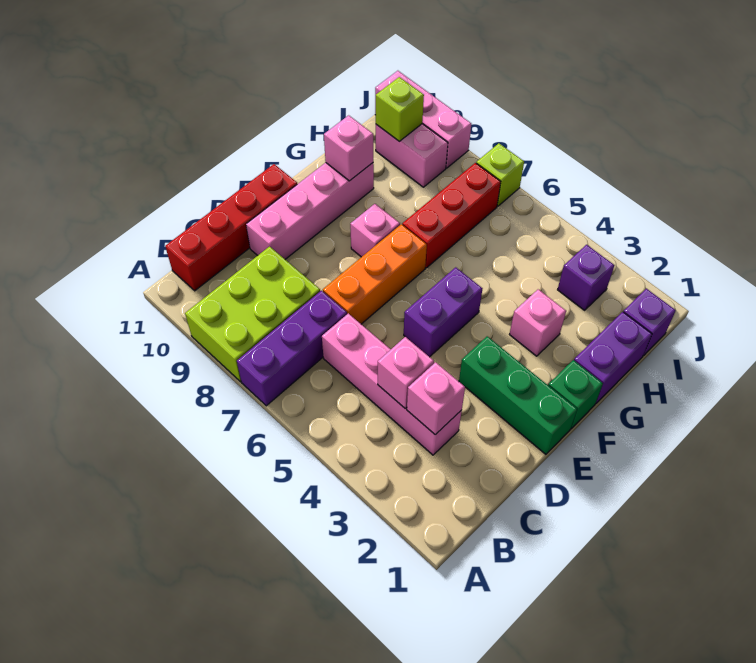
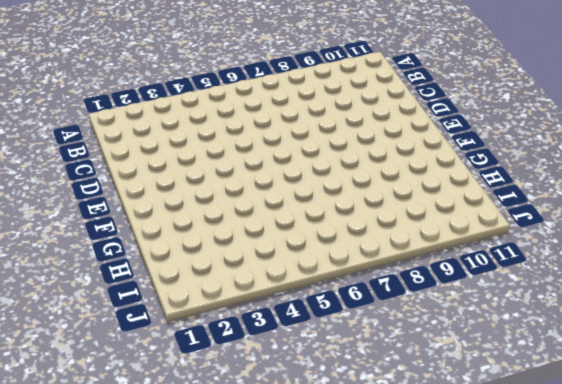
none -> purple brick A7:C7 level 1
none -> lime brick A8:C9 level 1
none -> red brick B11:E11 level 1

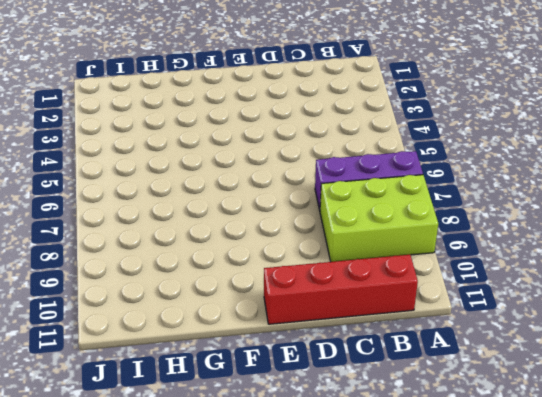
none -> pink brick C3:C6 level 1
none -> orange brick D7:F7 level 1
none -> pink brick D10:G10 level 1

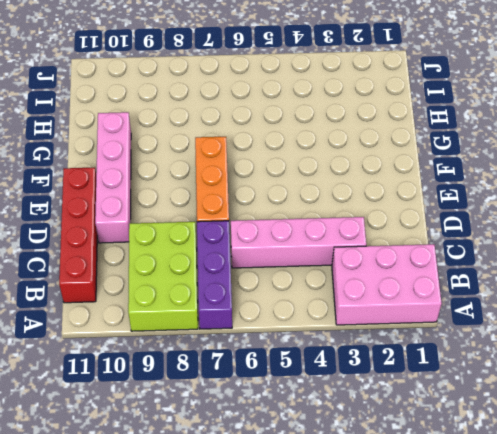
pink brick A1:B3 level 1 -> none
none -> green brick E1:E3 level 1
none -> purple brick E5:F5 level 1
none -> green brick F1 level 1

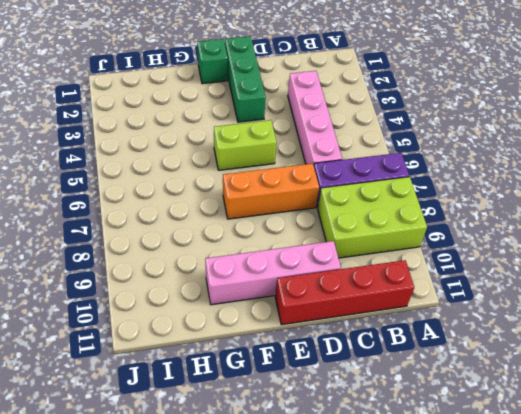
lime brick E5:F5 level 1 -> purple brick E5:F5 level 1
none -> pink brick F8 level 1
none -> purple brick G1:H1 level 1
none -> pink brick G3 level 1

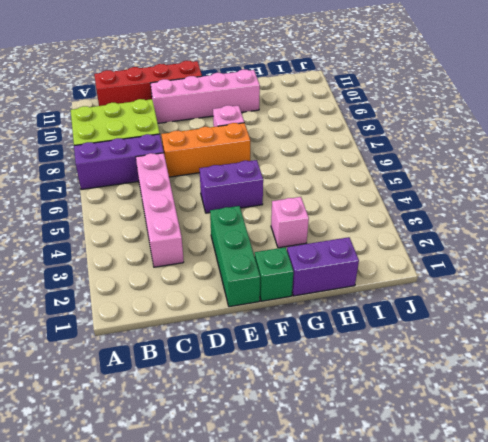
none -> red brick G7:I7 level 1
none -> purple brick I1 level 1
none -> purple brick I3 level 1

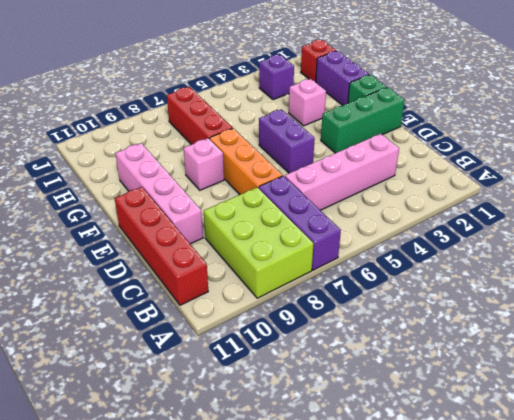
red brick I1 level 1 -> purple brick I1 level 1
none -> pink brick I9:I10 level 1
none -> lime brick J7 level 1
none -> pink brick J9:J11 level 1

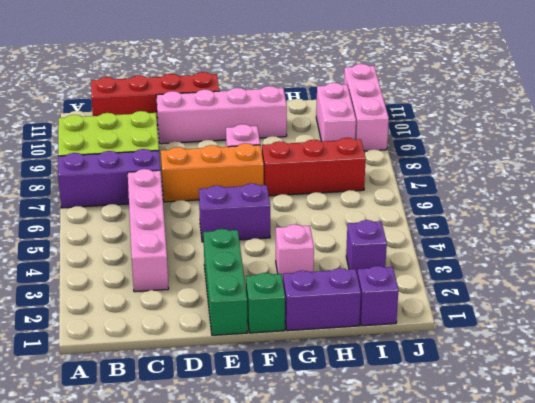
none -> lime brick J7 level 1
none -> pink brick C3 level 2
none -> pink brick C4 level 2

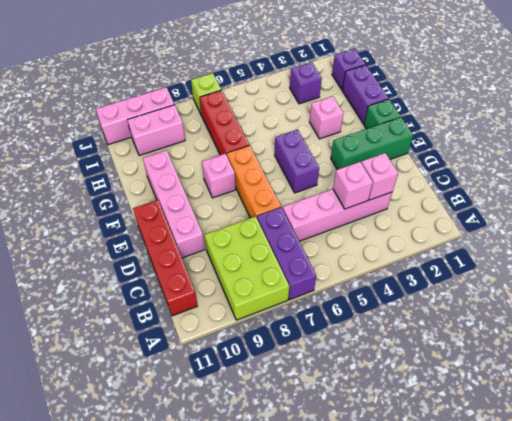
none -> pink brick G10 level 2
none -> lime brick I10 level 2

